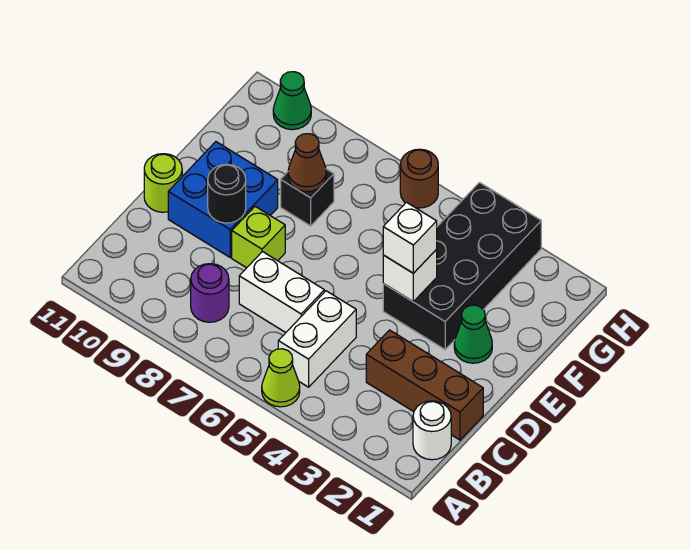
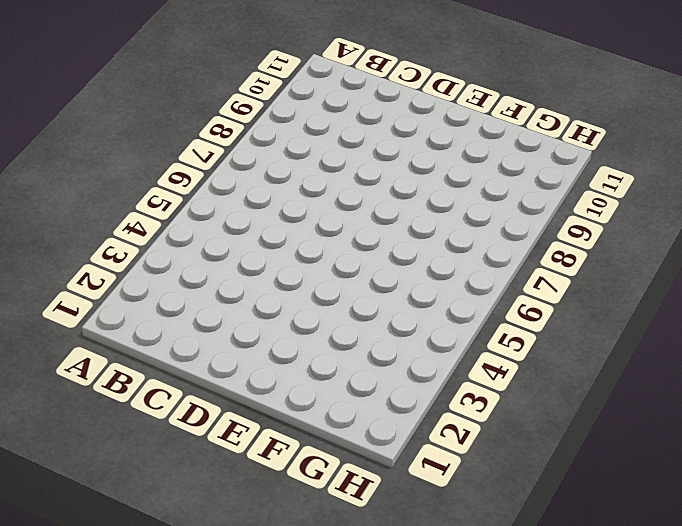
none -> lime cone A5 level 1
none -> white round brick B1 level 1
none -> white brick B5:C5 level 1

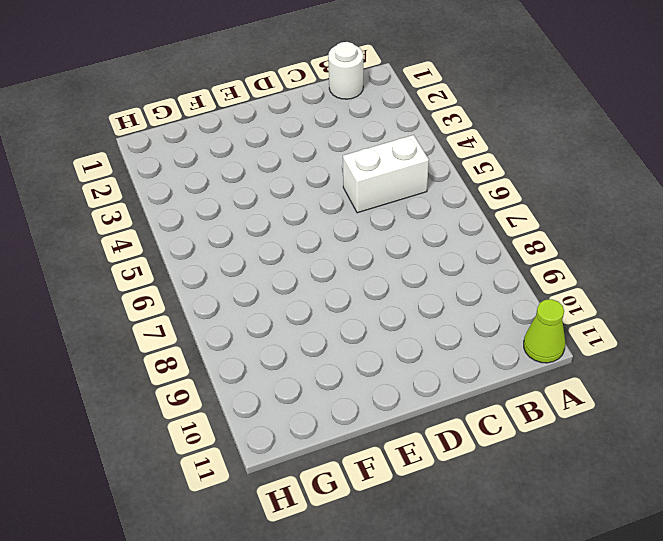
lime cone A11 level 1 -> lime cone A5 level 1
none -> purple round brick B8 level 1
none -> brown brick C1:C3 level 1
none -> white brick C6:C7 level 1

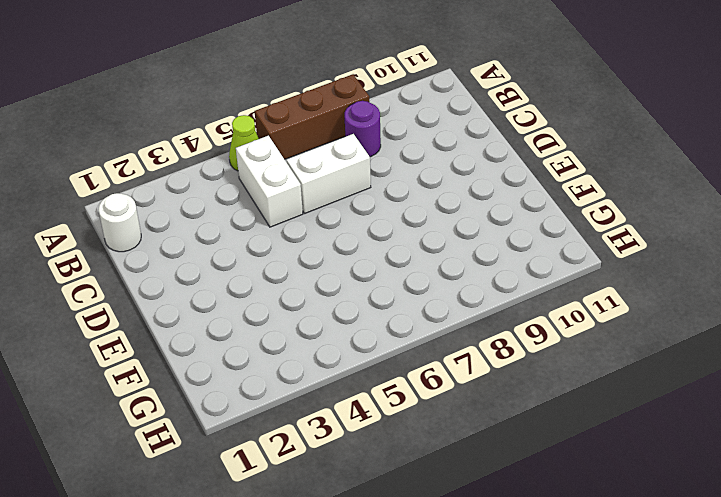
brown brick A6:A8 level 1 -> brown brick C1:C3 level 1
none -> lime brick D8 level 1
none -> blue brick D9:E10 level 1
none -> lime round brick D11 level 1

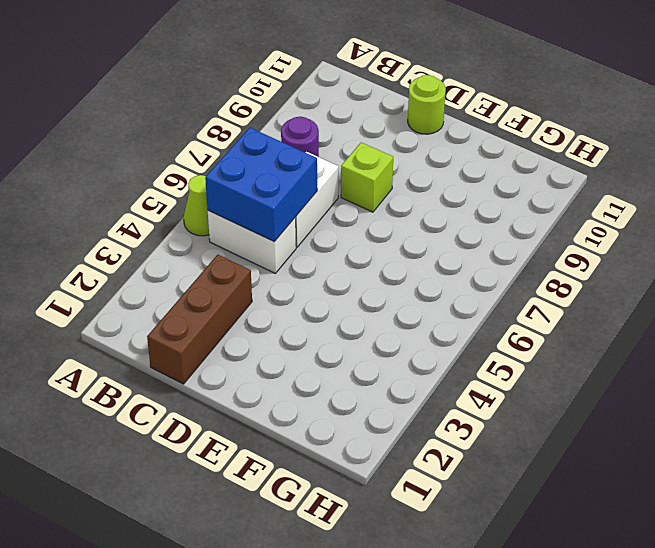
blue brick B5:C6 level 2 -> blue brick D9:E10 level 1
none -> white round brick B1 level 1
none -> green cone E2 level 1
none -> black brick E3:H4 level 1

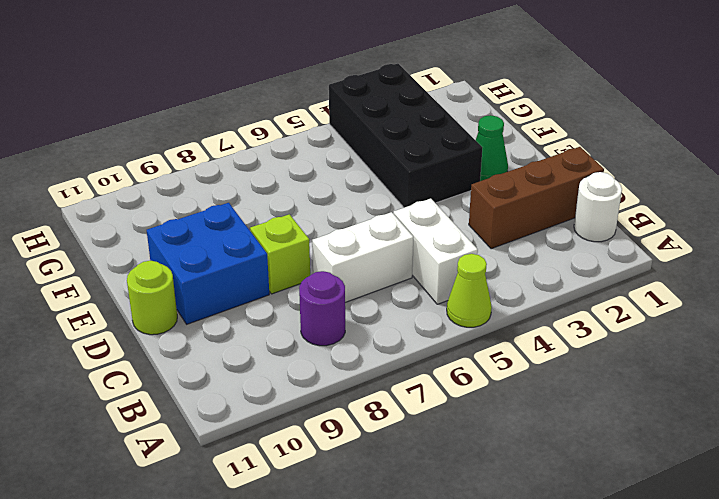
none -> black brick F8 level 1
none -> brown round brick H6 level 1
none -> green cone H10 level 1

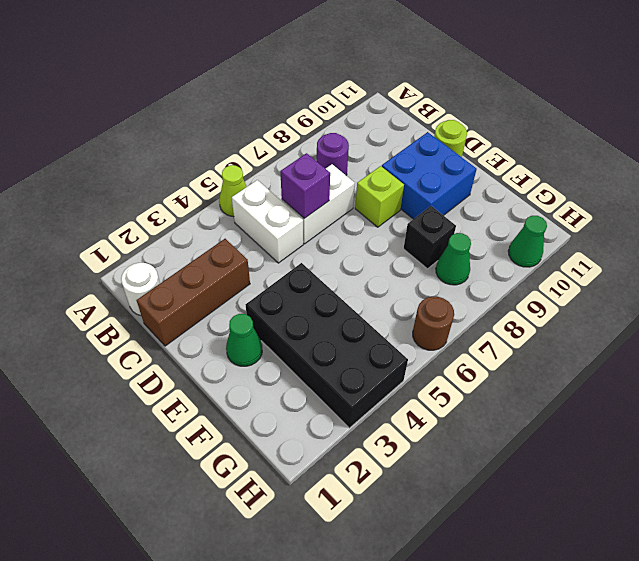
purple brick C6 level 2 -> none
green cone G8 level 1 -> none
none -> black round brick D9 level 2
none -> white brick E4 level 2
none -> brown cone F8 level 2

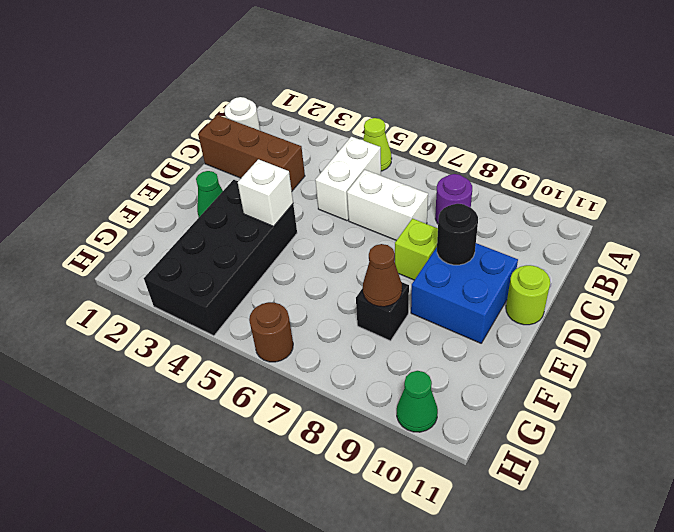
none -> white brick E4 level 3

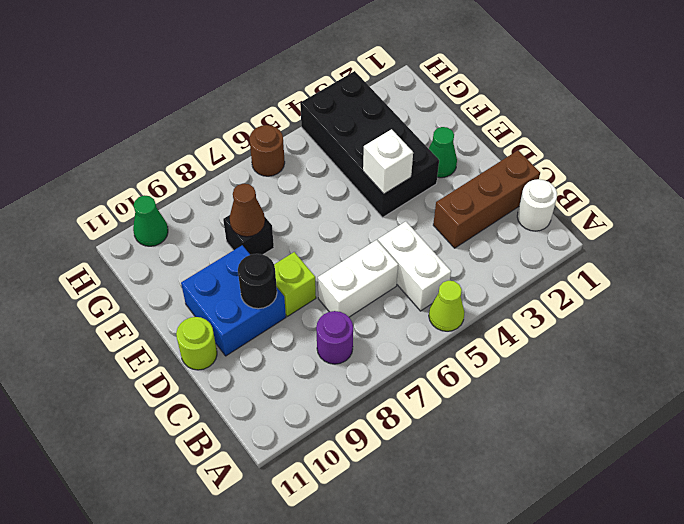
none -> white brick E4 level 3

